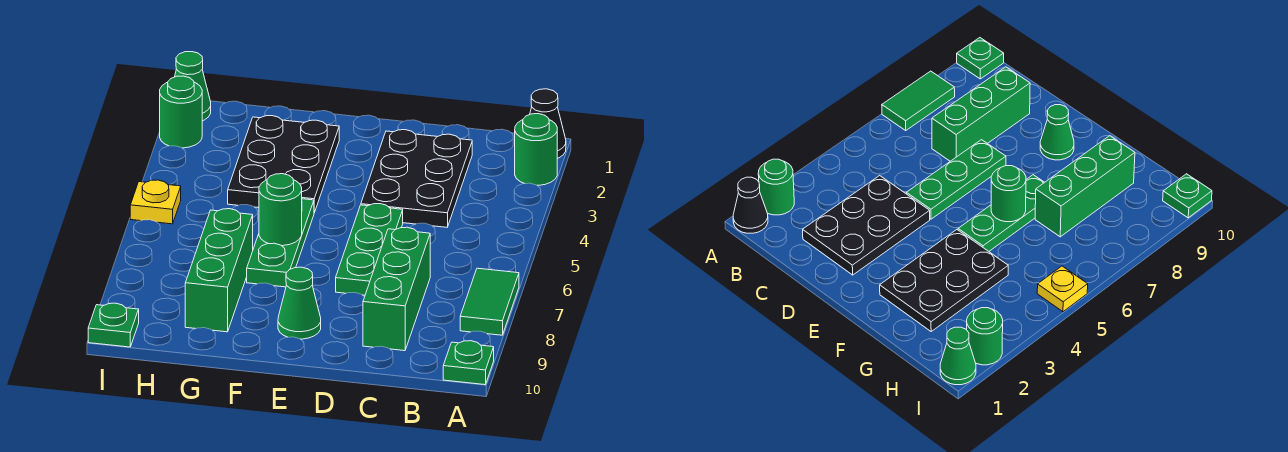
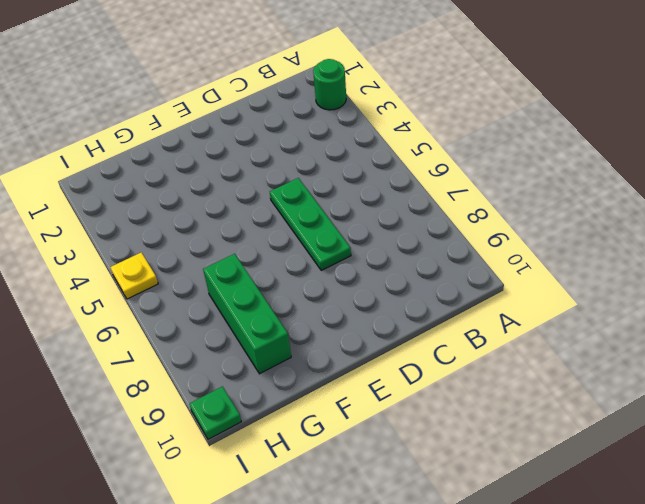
none -> black cone A1 level 1
none -> green tile A7:A8 level 1
none -> green plate A10 level 1

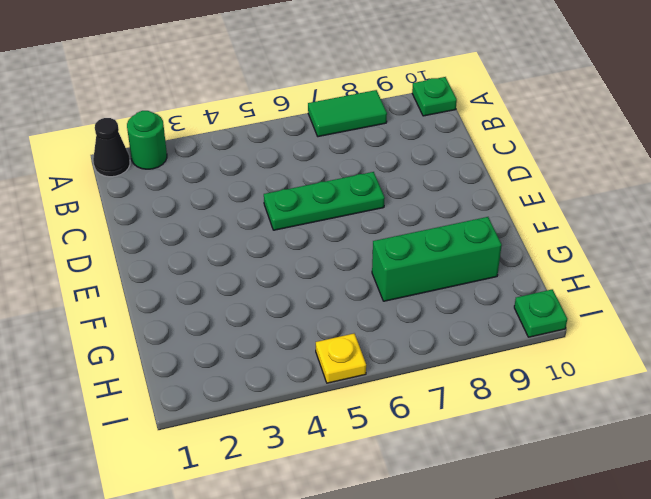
none -> black plate C2:D4 level 1
none -> green brick C7:C9 level 1
none -> green cone E9 level 1

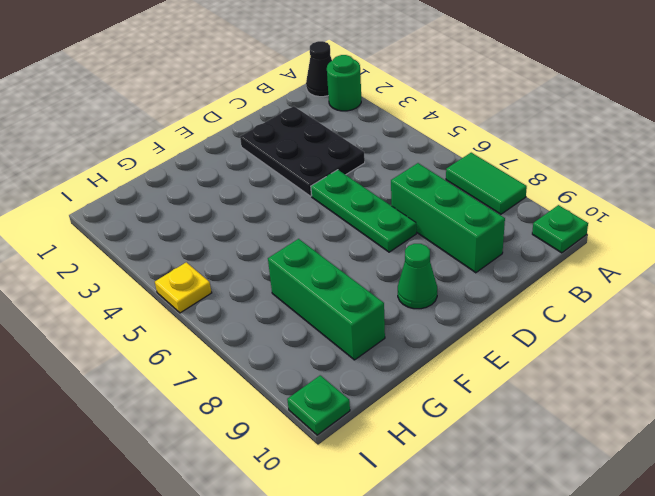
none -> black plate F2:G4 level 1
none -> green plate F5:F7 level 1
none -> green cone I1 level 1

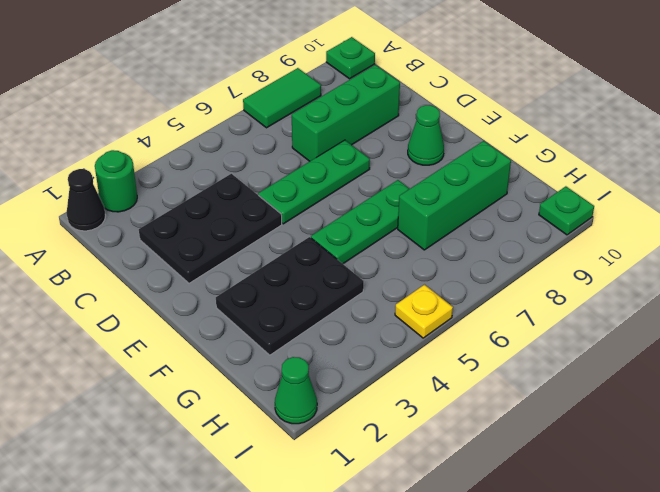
none -> green round brick I2 level 1
none -> green round brick F6 level 2

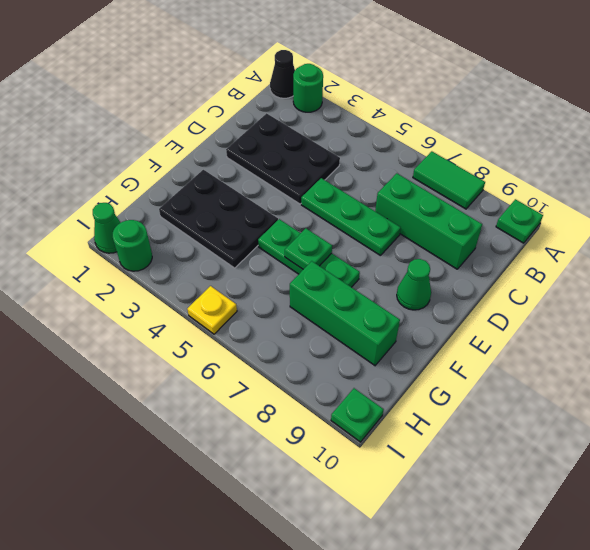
green plate F6 level 2 -> green round brick F6 level 2

